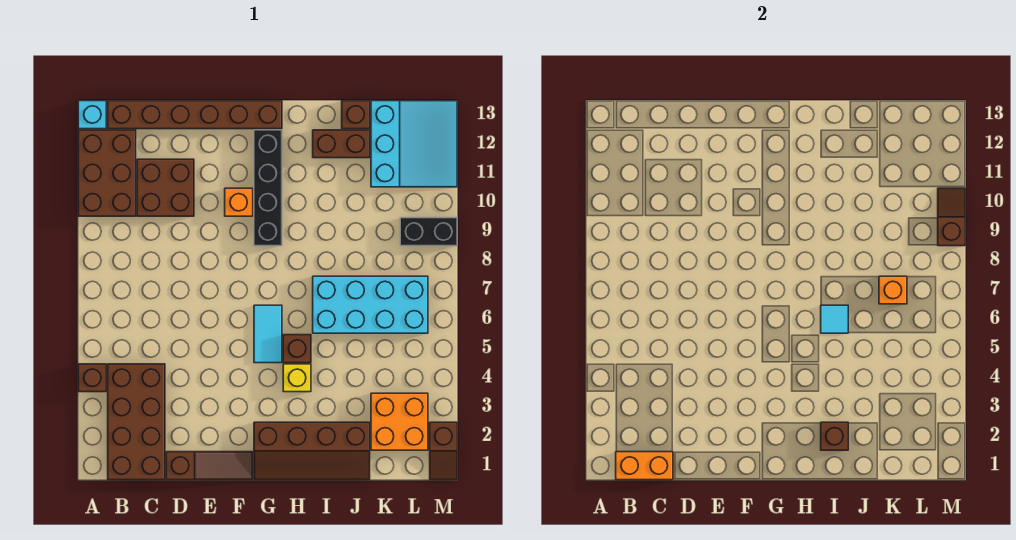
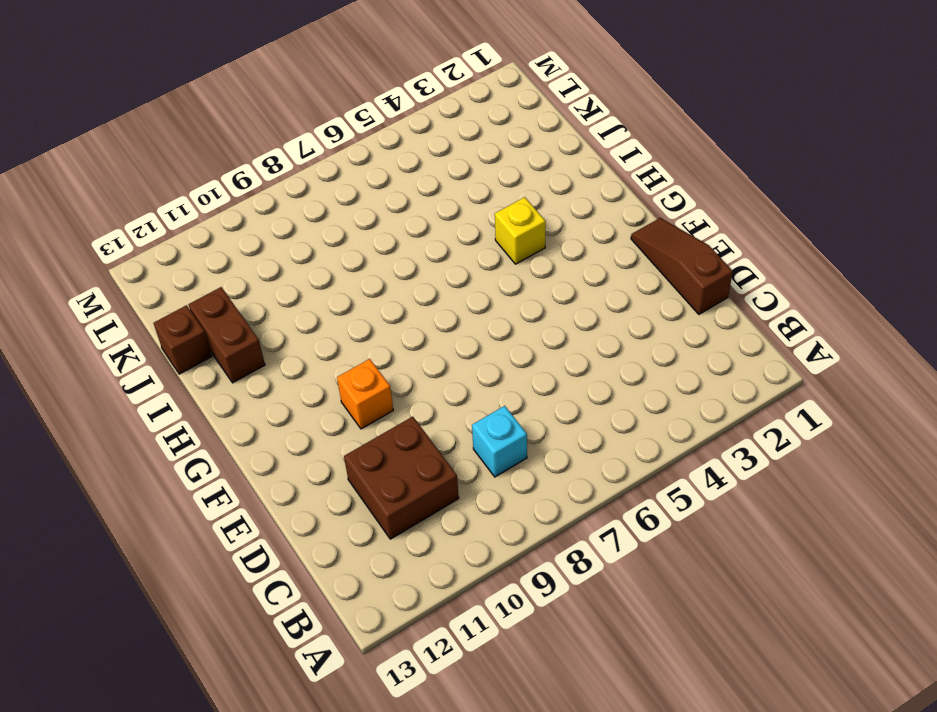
cyan brick C8 level 1 -> cyan brick A13 level 1
none -> brown brick A4 level 1
none -> brown brick A10:B12 level 1
none -> brown brick B1:C4 level 1

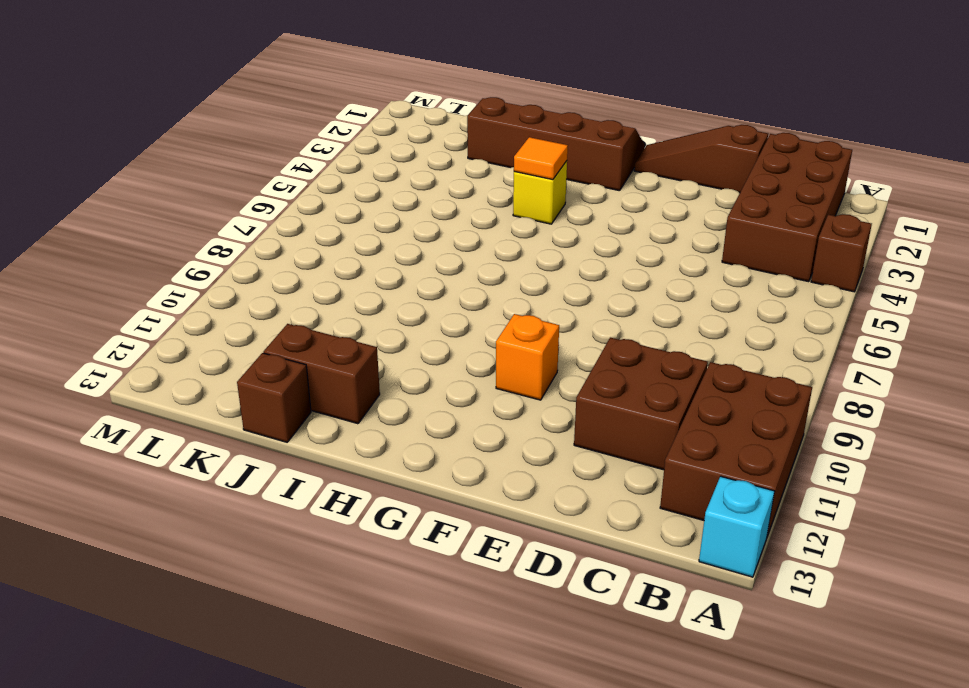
orange tile H4 level 2 -> none
none -> brown brick B13:G13 level 1
none -> cyan tile G5:G6 level 1
none -> black brick G9:G12 level 1

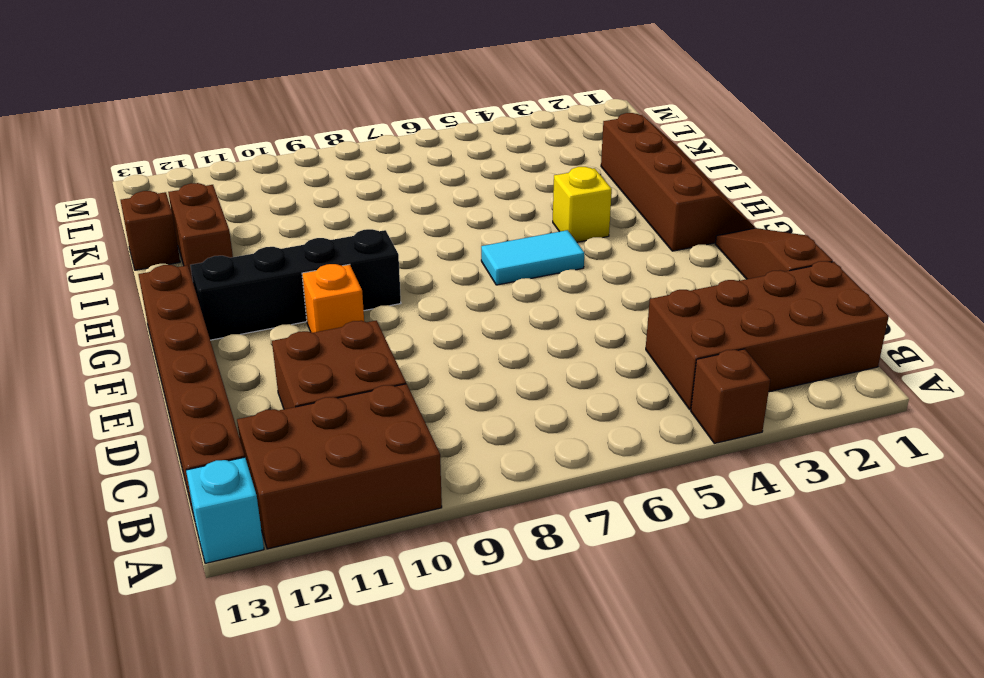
none -> brown brick H5 level 1
none -> cyan brick I6:L7 level 1
none -> orange brick K2:L3 level 1

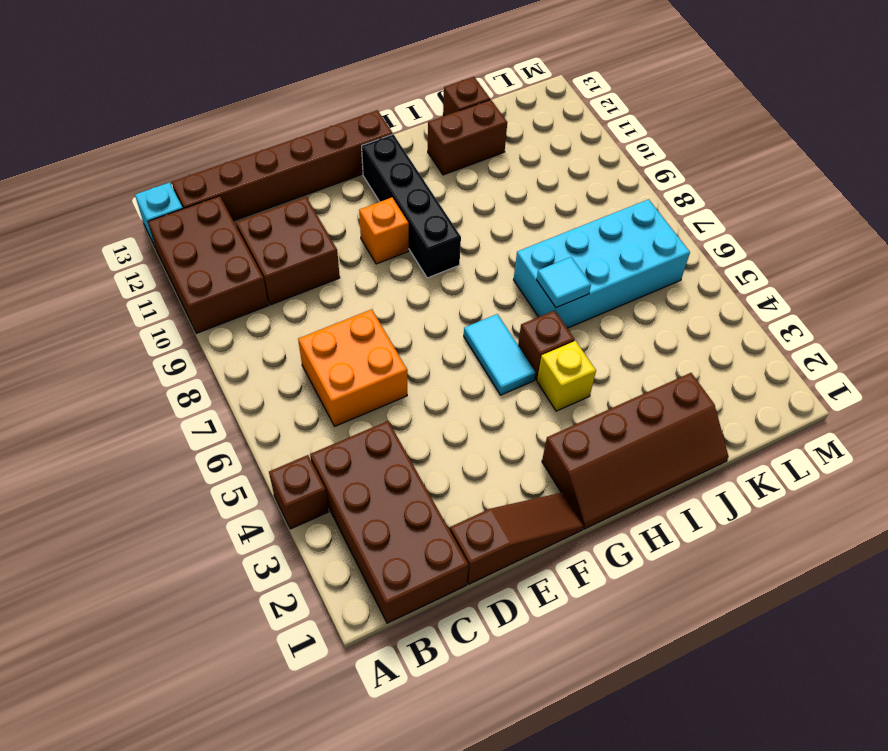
orange brick C6:D7 level 1 -> orange brick K2:L3 level 1
none -> cyan slope K11:M13 level 1 top K
none -> black brick L9:M9 level 1
none -> brown slope M1:M2 level 1 top 2

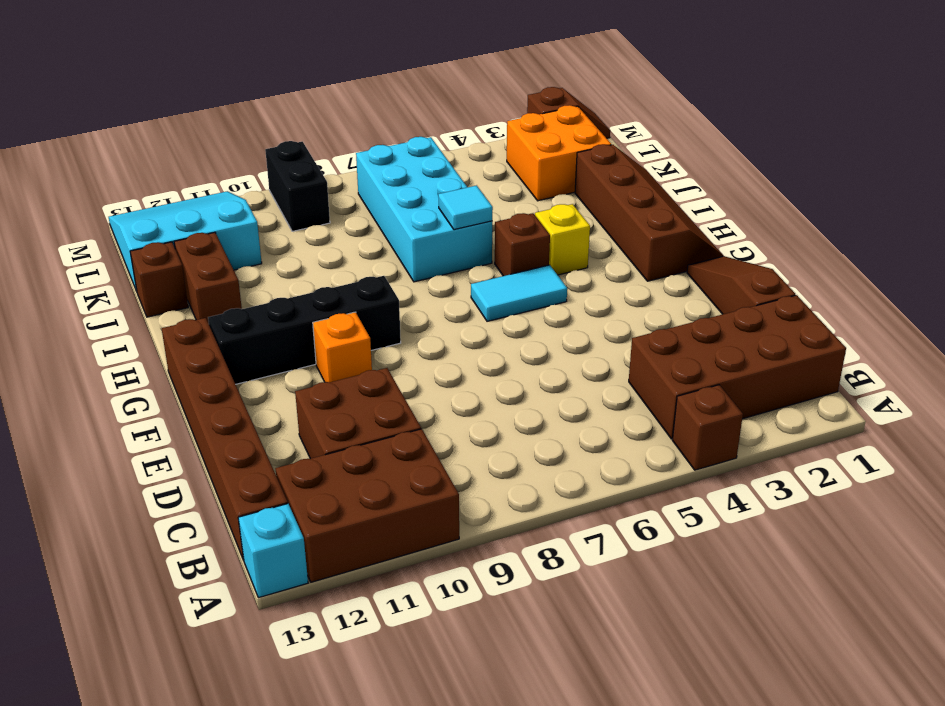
none -> orange brick B1:C1 level 2
none -> brown brick I2 level 2
none -> orange brick K7 level 2

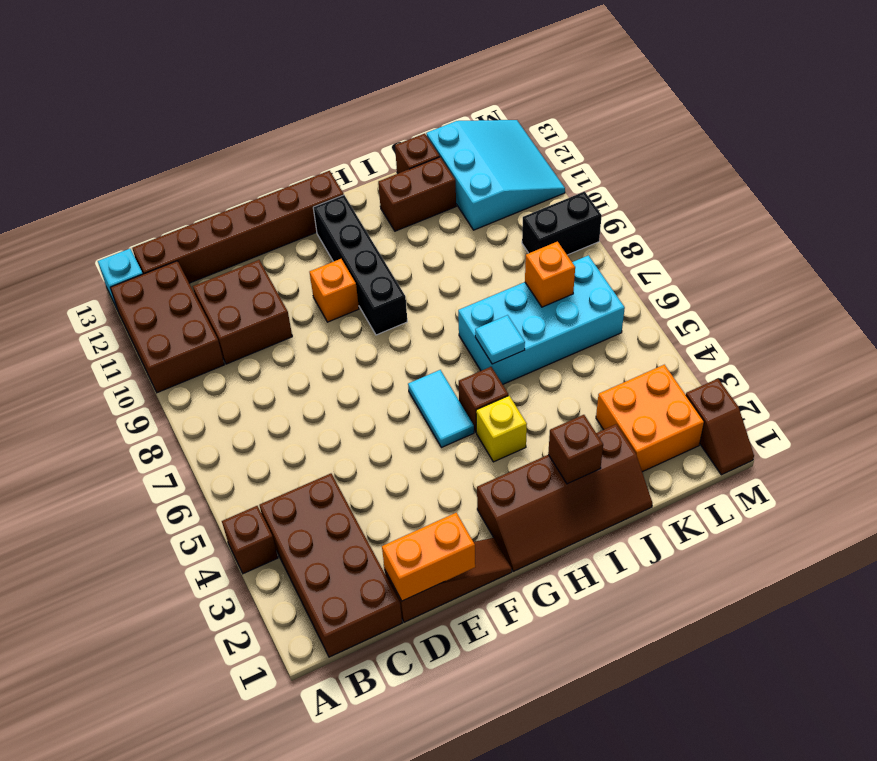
orange brick D1:E1 level 2 -> orange brick B1:C1 level 2
none -> brown slope M9:M10 level 2 top 9

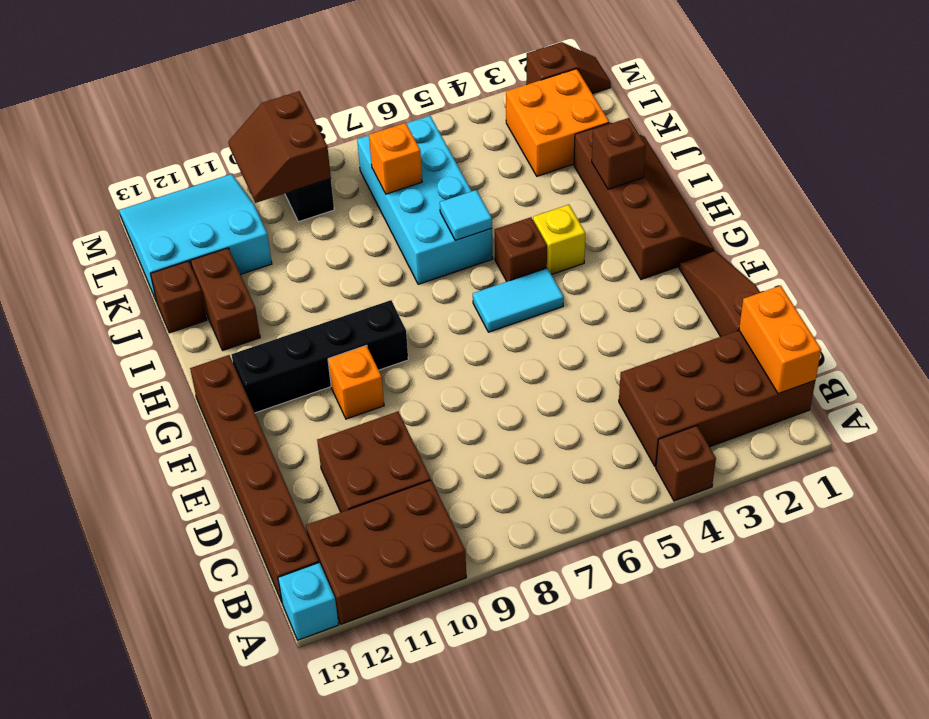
brown slope L9:M10 level 2 top 9 -> brown slope M9:M10 level 2 top 9

